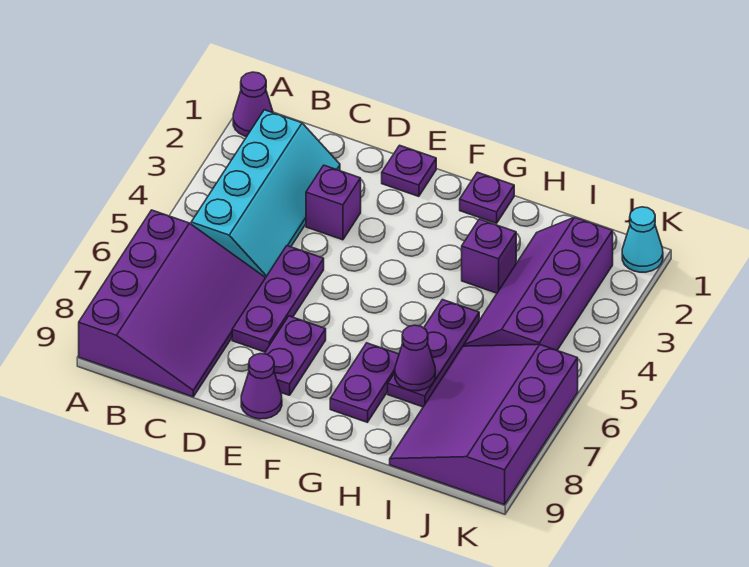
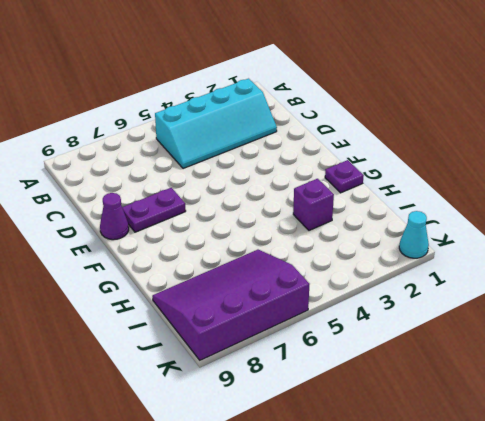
none -> purple cone A1 level 1
none -> purple slope A6:C9 level 1 top A
none -> purple brick D3 level 1

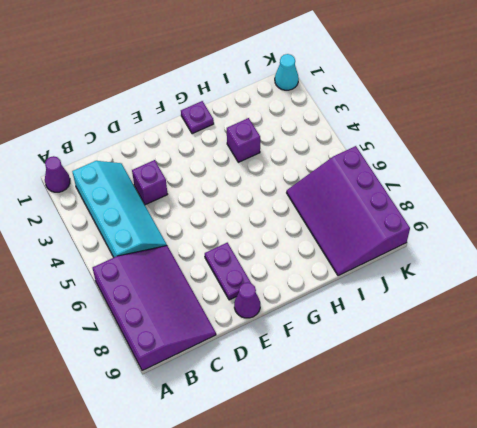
none -> purple plate D5:D7 level 1
none -> purple plate E1 level 1
none -> purple plate G7:G8 level 1

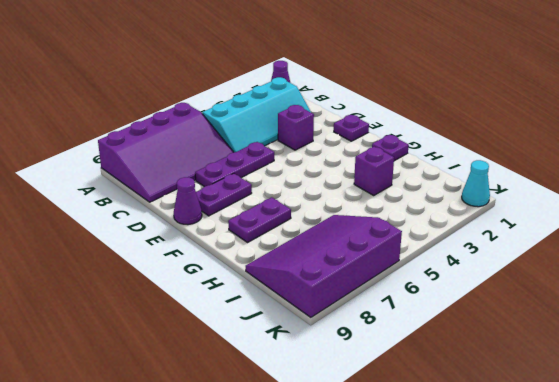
none -> purple plate H5:H7 level 1
none -> purple slope I2:J5 level 1 top J
none -> purple cone H7 level 2

